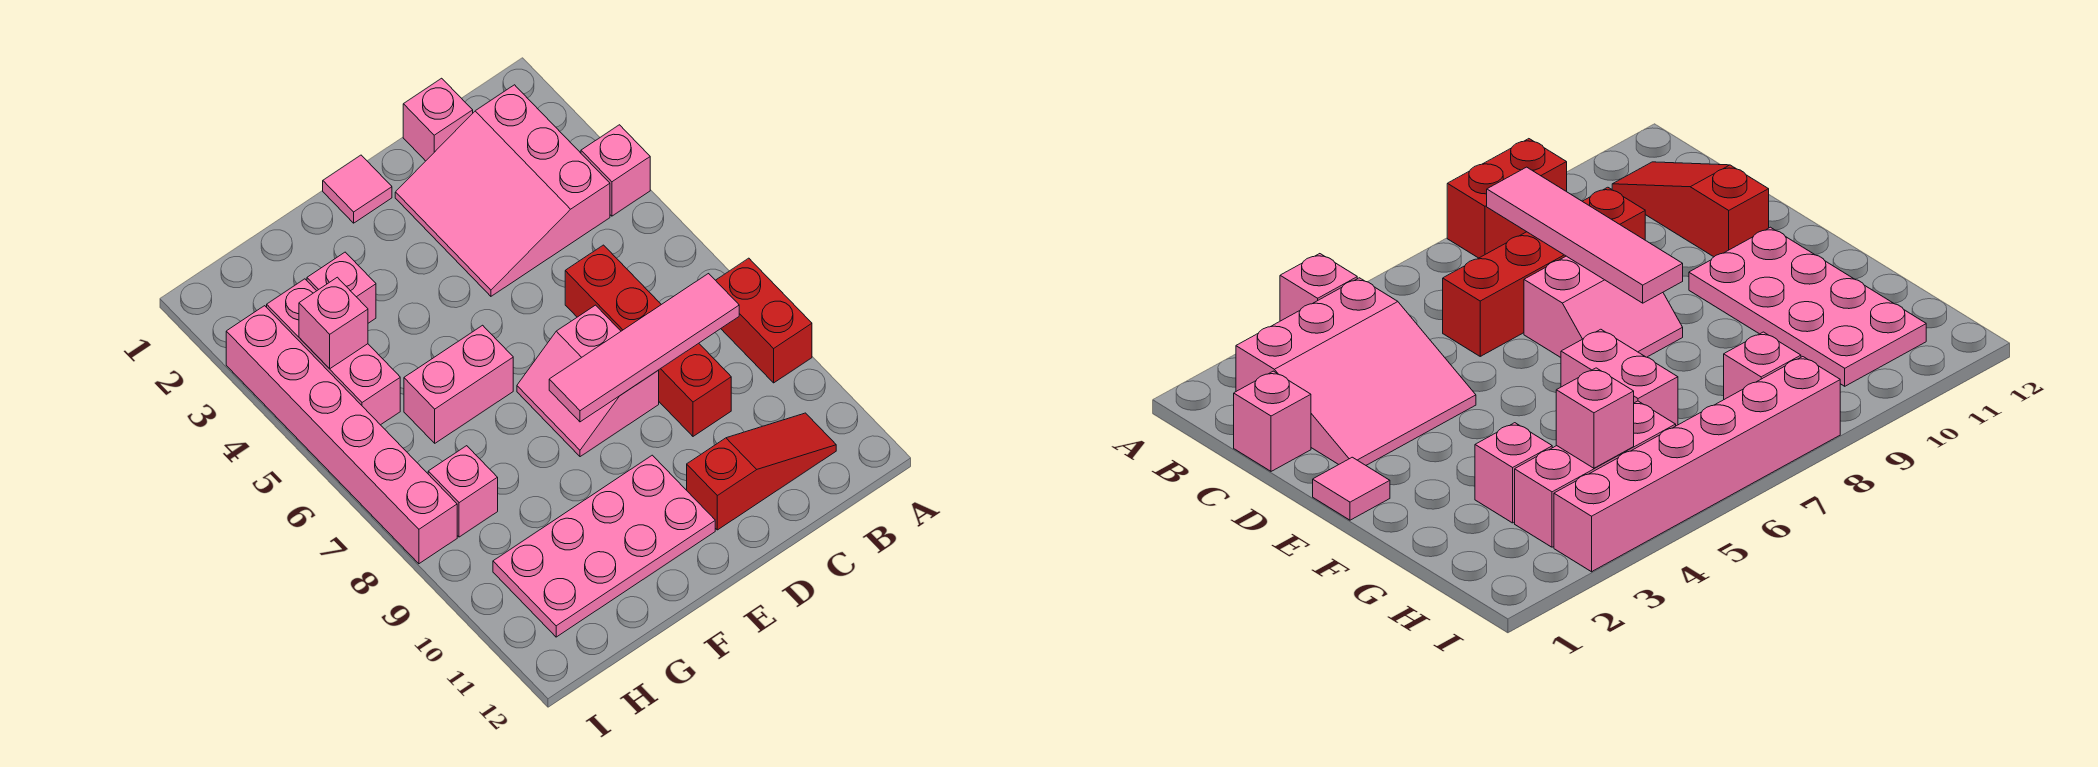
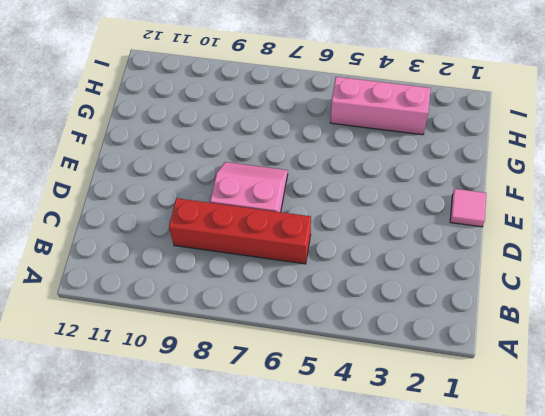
none -> pink brick A4 level 1
none -> red brick A8:A9 level 1
none -> pink slope B2:D4 level 1 top B

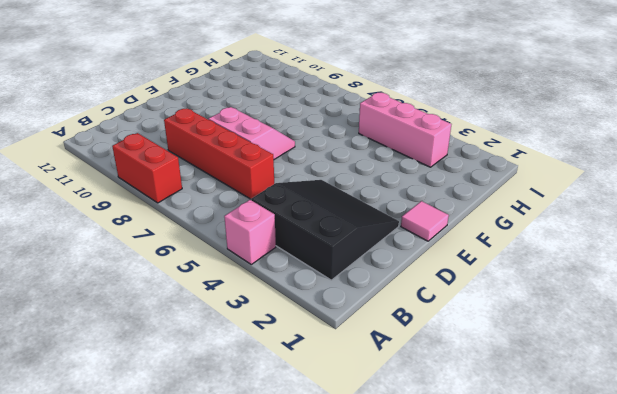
black slope B2:D4 level 1 top B -> pink slope B2:D4 level 1 top B
none -> red slope B11:D11 level 1 top D
none -> pink brick C1 level 1
none -> pink plate E10:H11 level 1

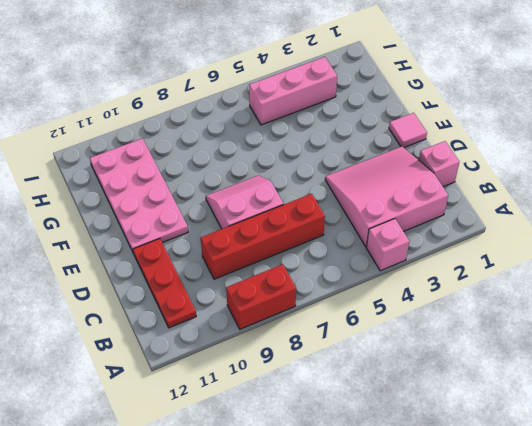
red plate B11:D11 level 1 -> red slope B11:D11 level 1 top D
none -> pink brick F6:G6 level 1
none -> pink brick G3 level 1
none -> pink brick H8 level 1

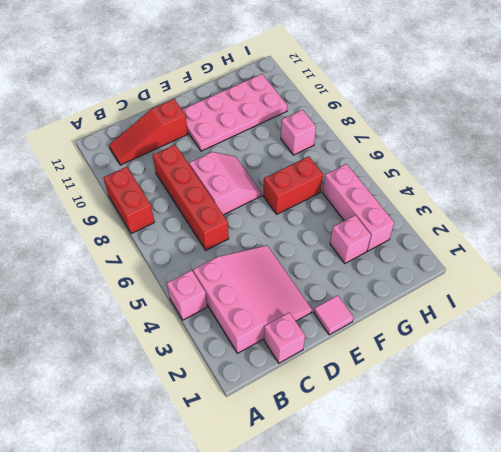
red brick F6:G6 level 1 -> pink brick F6:G6 level 1
none -> pink brick I3:I8 level 1
none -> pink tile B8:E8 level 2
none -> pink brick H4 level 2

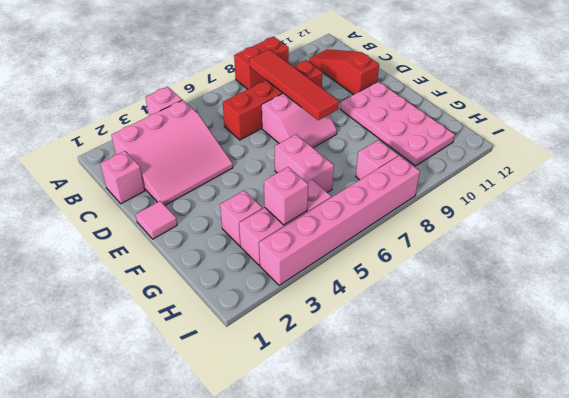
red tile B8:E8 level 2 -> pink tile B8:E8 level 2

